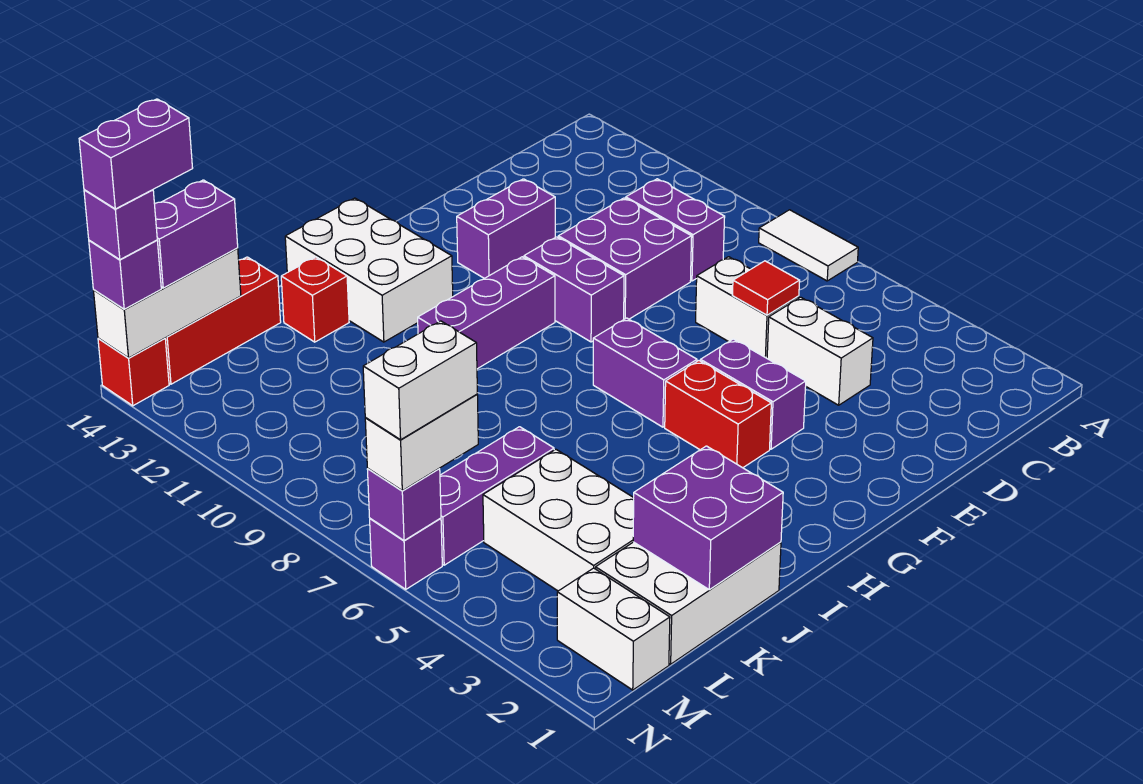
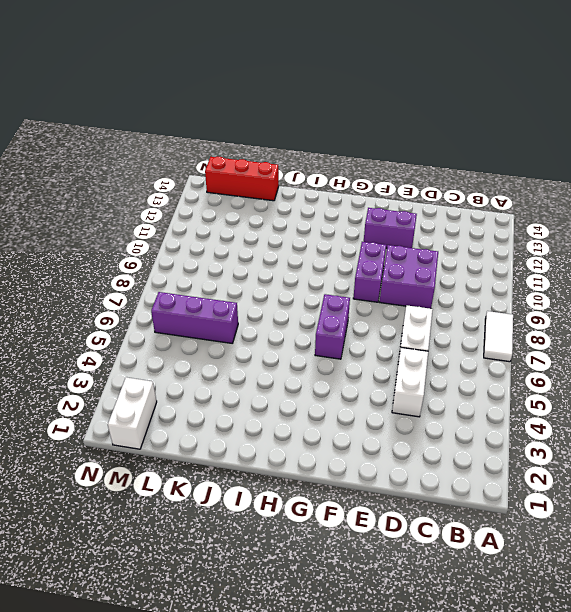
none -> purple brick C9:C10 level 1
none -> purple brick F4:F5 level 1
none -> red brick G4:G5 level 1
none -> purple brick G10:I10 level 1

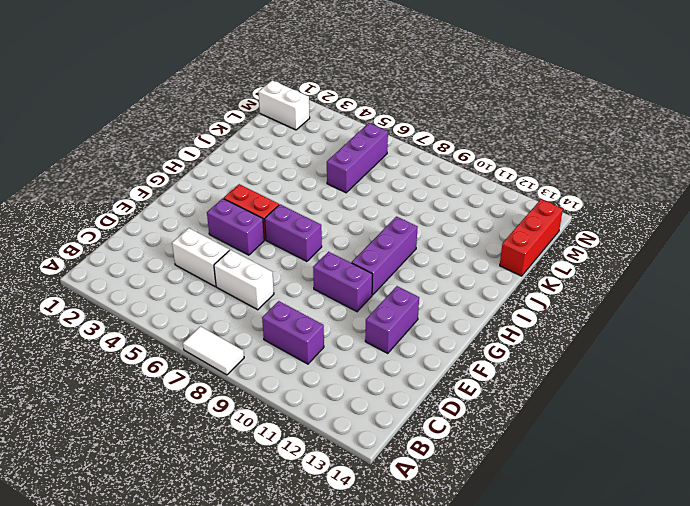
none -> purple brick D9:E10 level 1
none -> white brick H12:I14 level 1
none -> white brick J1:L2 level 1
none -> red brick J13 level 1

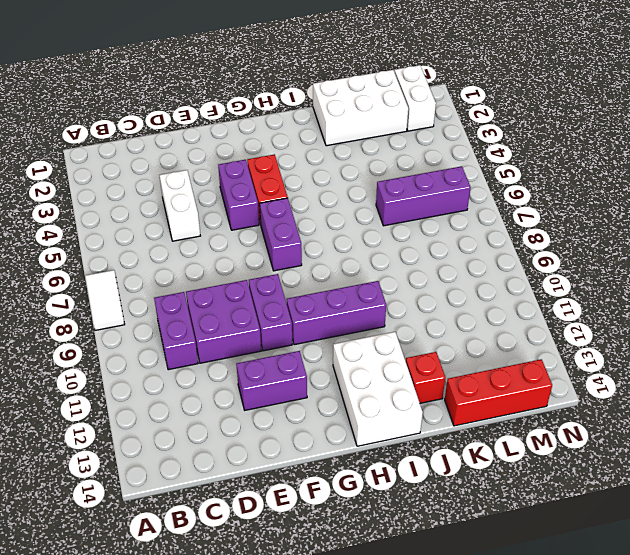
none -> white brick D6:D7 level 1
none -> white brick K3:L5 level 1
none -> purple brick N6 level 1
none -> red brick N14 level 1

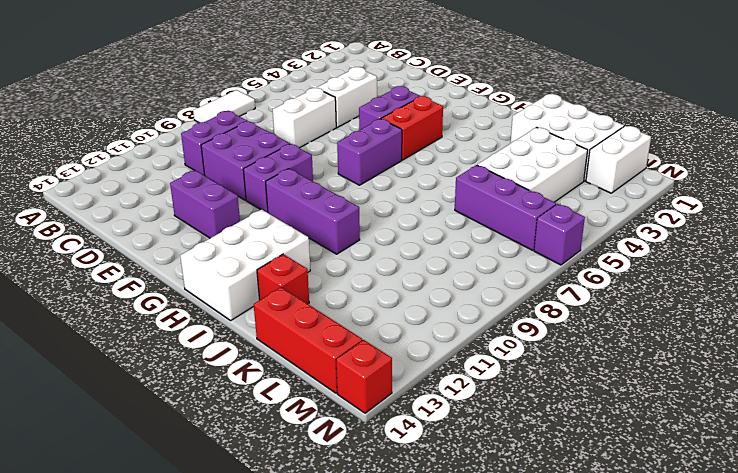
none -> red tile D6 level 2
none -> purple brick J1:K2 level 2
none -> white brick L14:N14 level 2
none -> purple brick N6 level 2

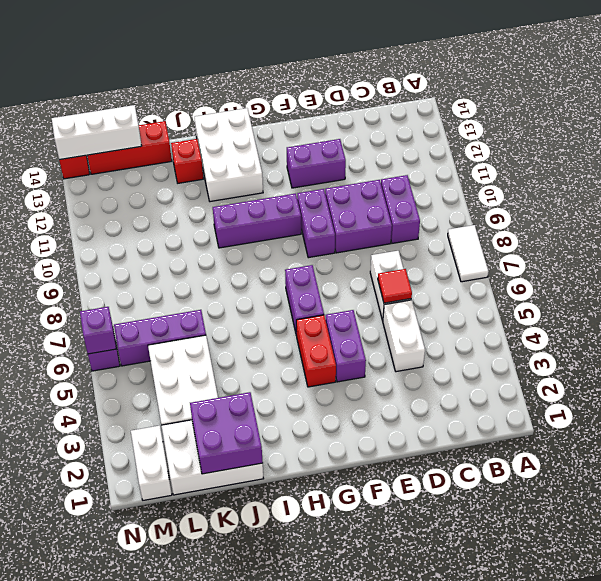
none -> purple brick L14:M14 level 3
none -> white brick M6:N6 level 3
none -> purple brick N14 level 3
none -> white brick M6:N6 level 4

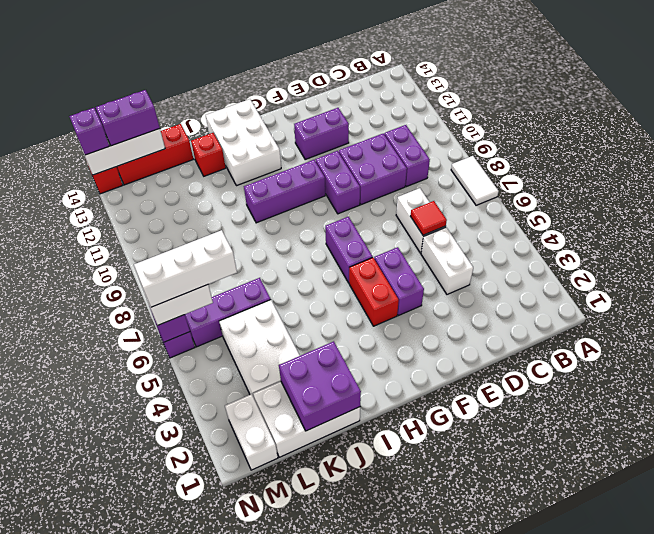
white brick L6:N6 level 4 -> white brick M6:N6 level 4
none -> purple brick N14 level 4
none -> purple brick M14:N14 level 5

